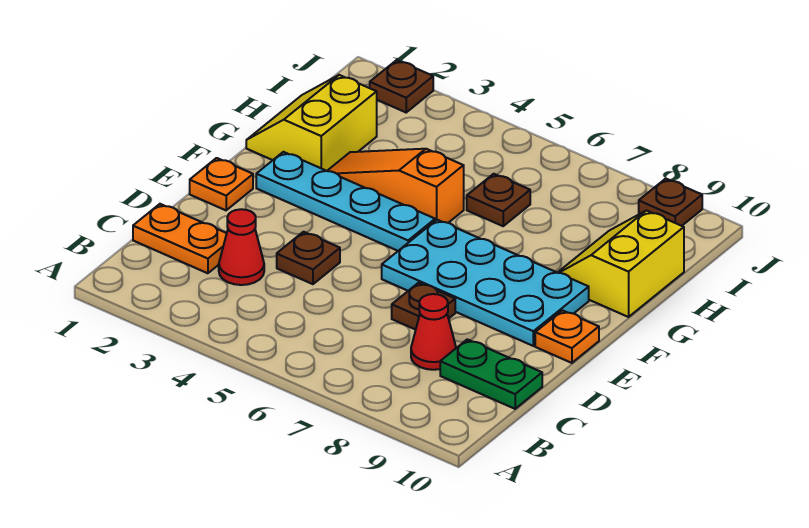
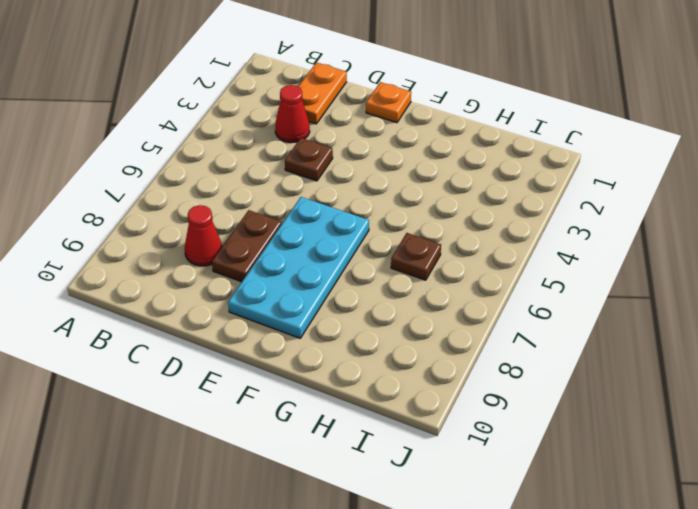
brown plate D7:D8 level 1 -> brown plate D7 level 1
none -> green plate C9:C10 level 1
none -> orange plate E10 level 1
none -> cyan plate F2:F5 level 1

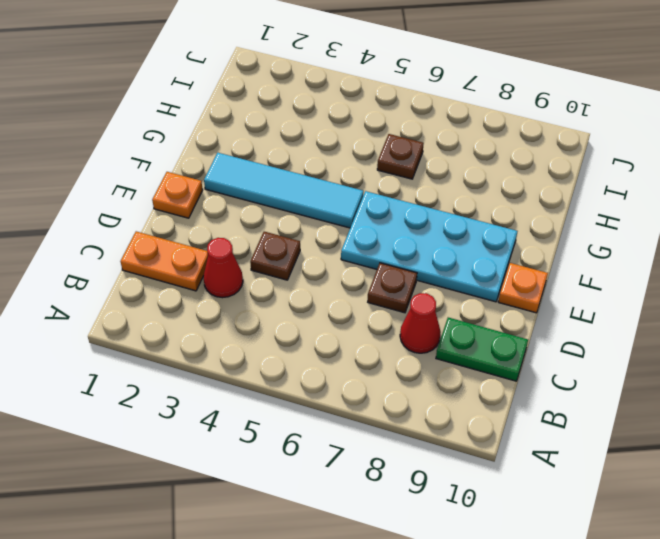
cyan tile F2:F5 level 1 -> cyan plate F2:F5 level 1
none -> yellow slope G1:H2 level 1 top 2
none -> orange slope G3:G5 level 1 top 5
none -> yellow slope G9:H10 level 1 top 10

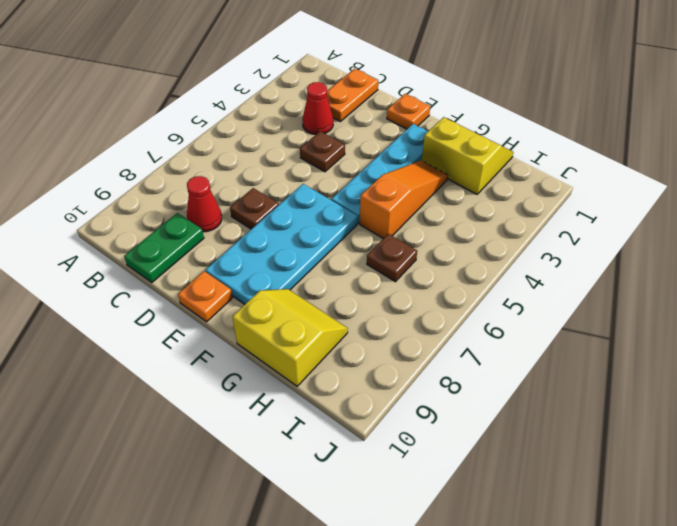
none -> brown plate J2 level 1
none -> brown plate J9 level 1

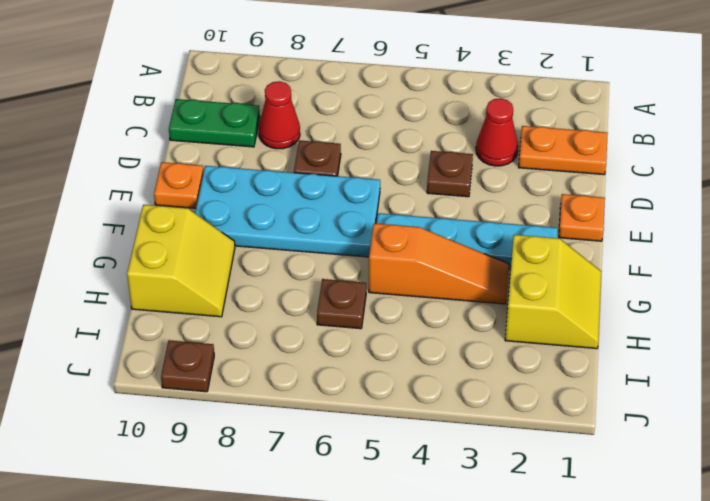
none -> brown plate J2 level 1

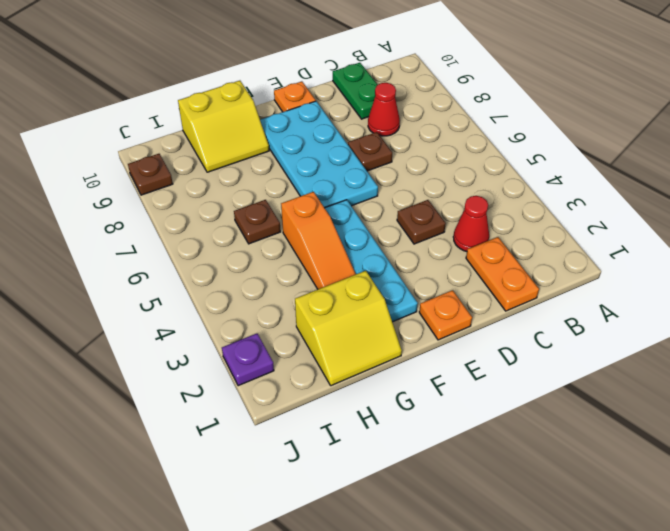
purple plate J2 level 1 -> brown plate J2 level 1

